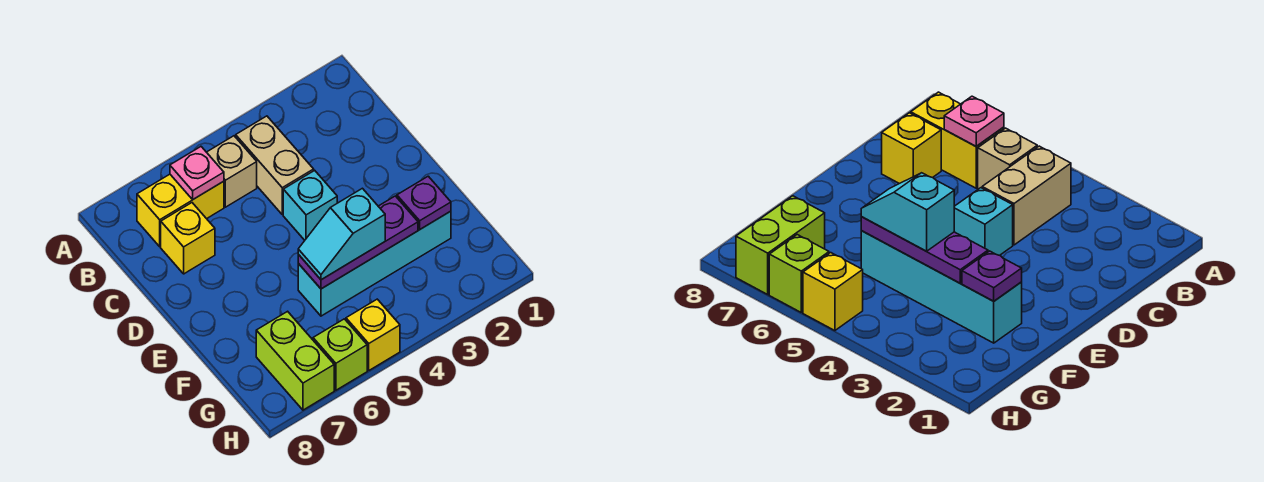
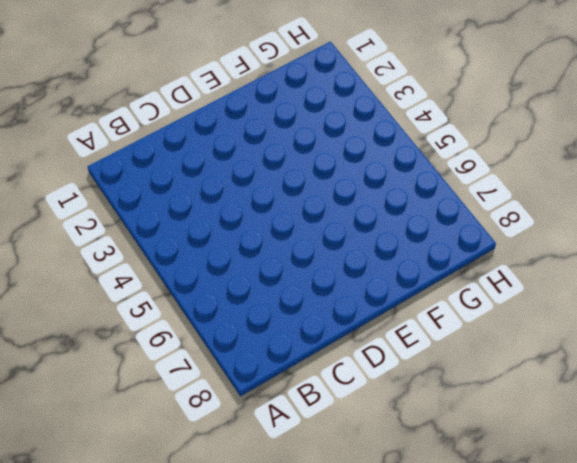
none -> tan brick B4:C4 level 1
none -> tan brick B5 level 1
none -> yellow brick B6:B7 level 1

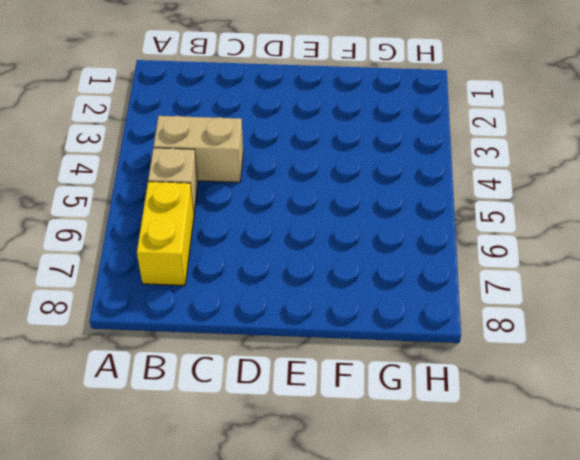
none -> yellow brick C7 level 1
none -> cyan brick D4 level 1
none -> cyan brick F2:F5 level 1

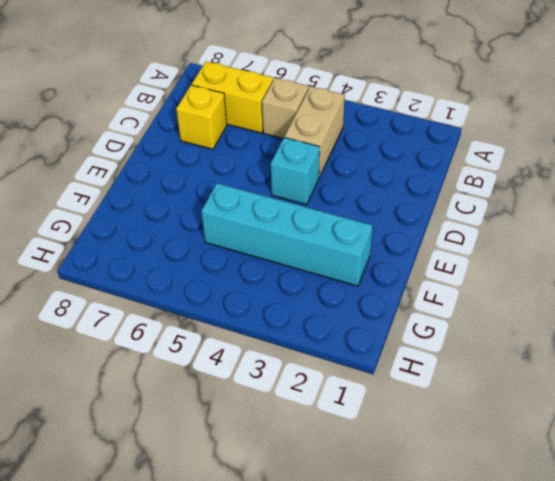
none -> lime brick G7:H7 level 1
none -> yellow brick H5 level 1
none -> lime brick H6 level 1

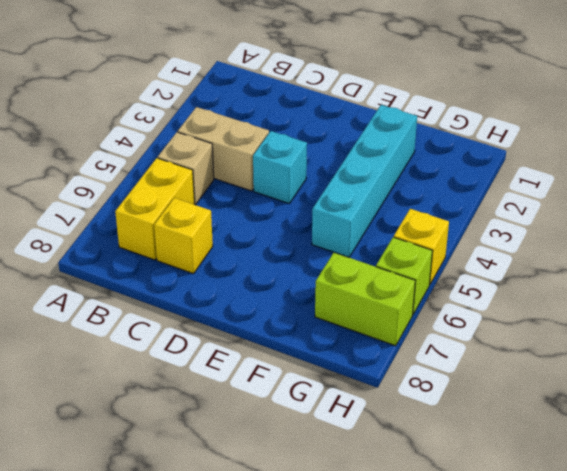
none -> pink plate B6 level 2
none -> purple plate F2 level 2
none -> purple plate F3:F5 level 2

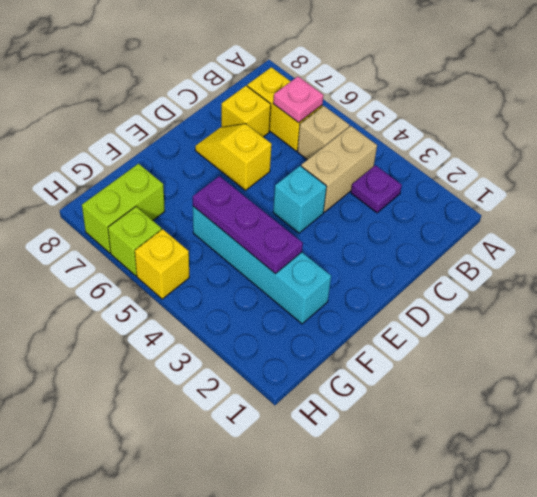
purple plate B3 level 1 -> purple plate F2 level 2
yellow slope D6:D7 level 1 top 6 -> none
none -> cyan slope F4:F5 level 3 top 4

